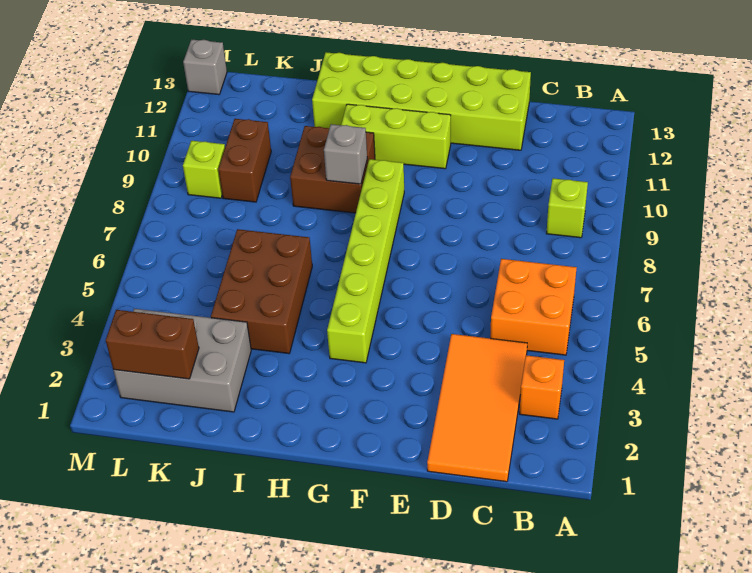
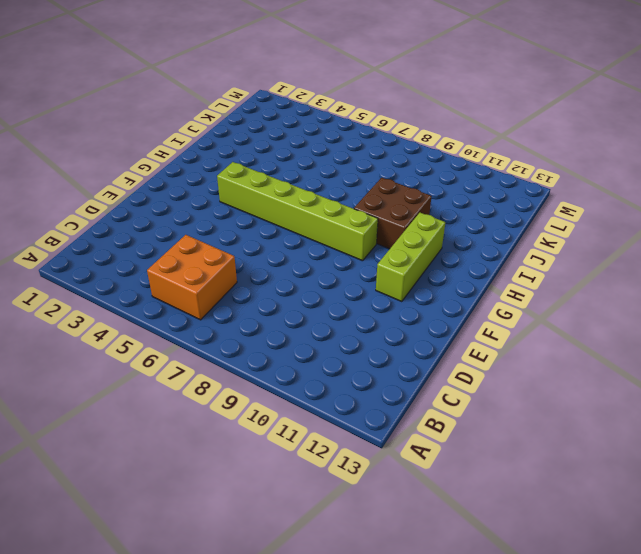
none -> orange brick B3 level 1
none -> lime brick B9 level 1
none -> orange tile C1:D4 level 1

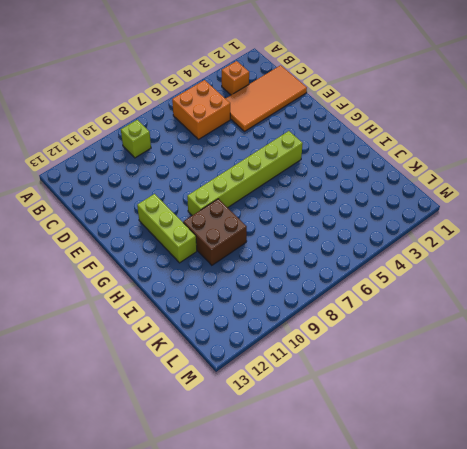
none -> lime brick D12:I13 level 1
none -> brown brick I4:J6 level 1
none -> grey brick J2:L3 level 1

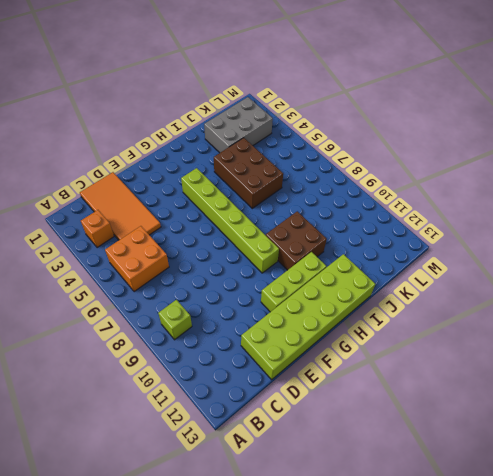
none -> brown brick K9:K10 level 1
none -> lime brick L9 level 1
none -> grey brick M13 level 1

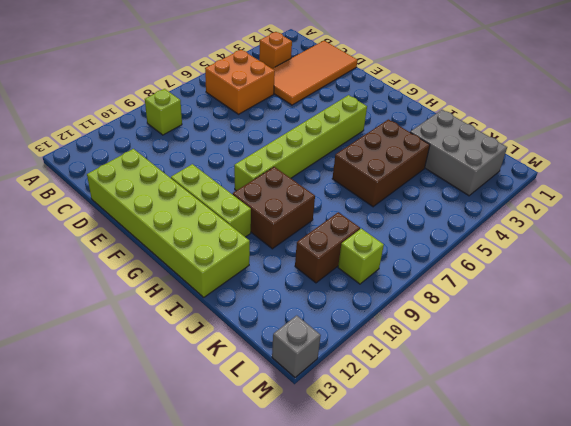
none -> grey brick H9 level 2
none -> brown brick K2:L2 level 2

